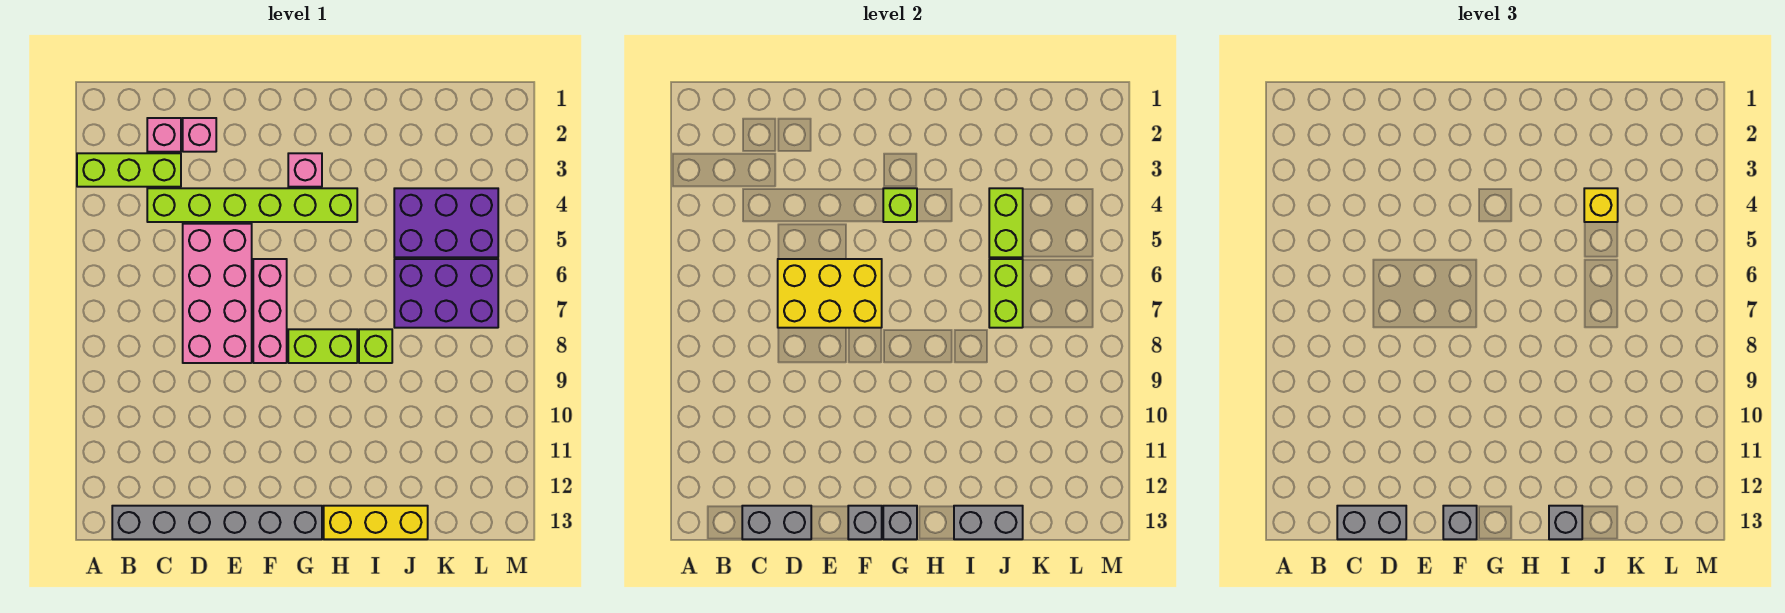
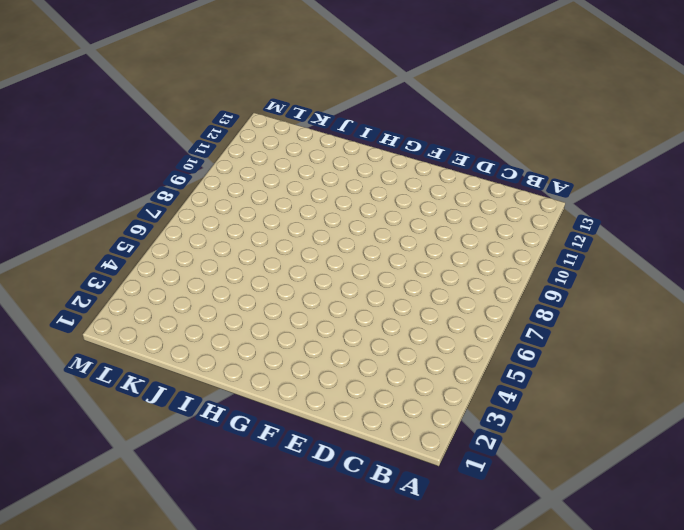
none -> lime brick A3:C3 level 1
none -> grey brick B13:G13 level 1
none -> pink brick C2 level 1

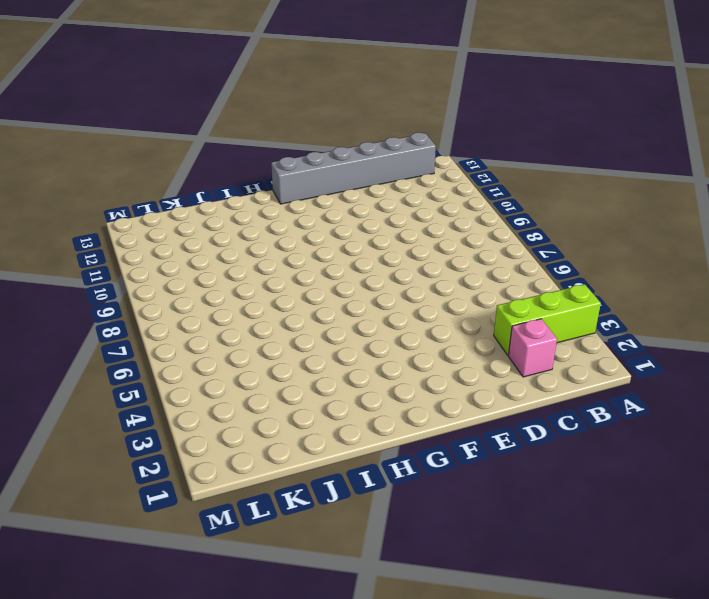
none -> lime brick C4:H4 level 1
none -> pink brick D2 level 1
none -> pink brick D5:E8 level 1

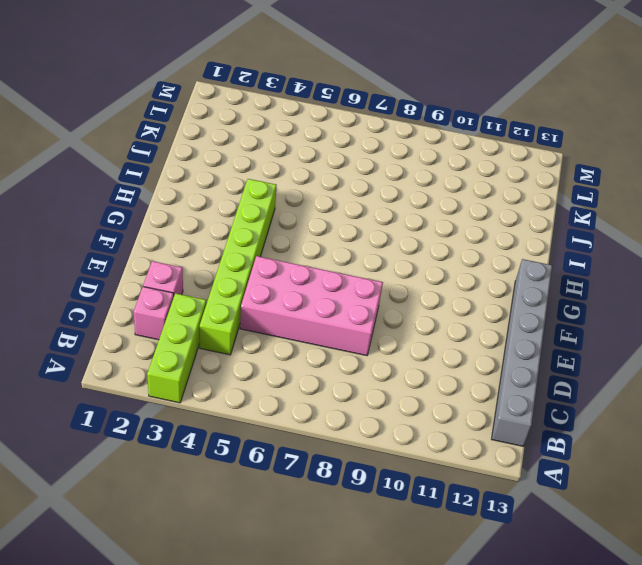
none -> pink brick F6:F8 level 1
none -> pink brick G3 level 1
none -> lime brick G8:H8 level 1

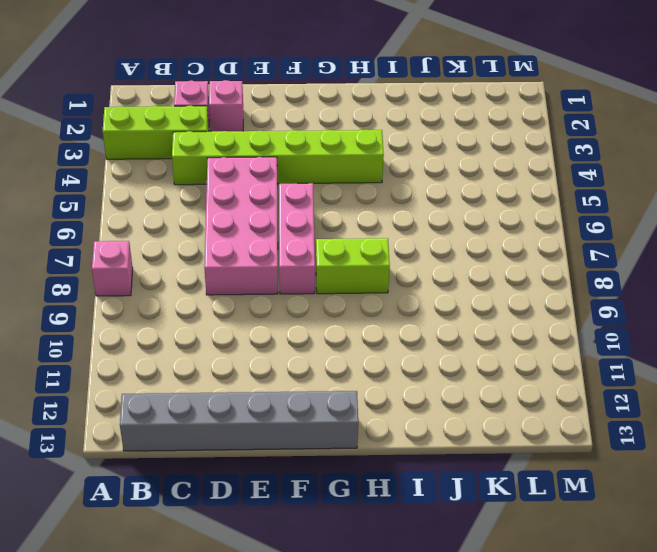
pink brick A8 level 1 -> pink brick G3 level 1
none -> yellow brick H13:J13 level 1
none -> lime brick I8 level 1
none -> purple brick J4:L5 level 1

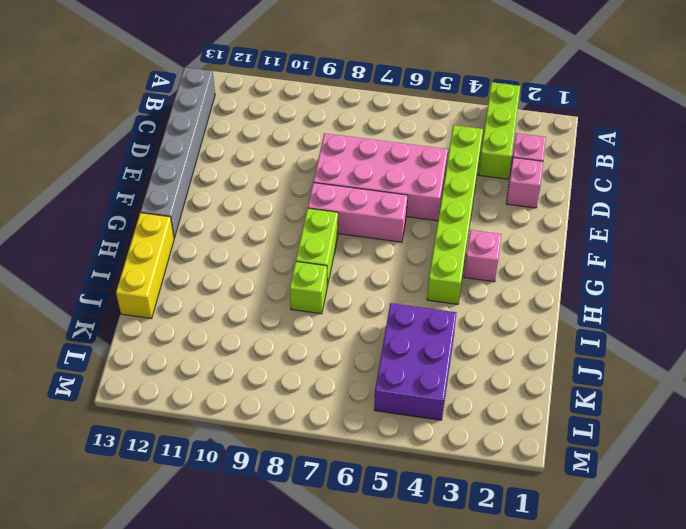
none -> purple brick J6:L7 level 1
none -> grey brick C13:D13 level 2
none -> yellow brick D6:F7 level 2

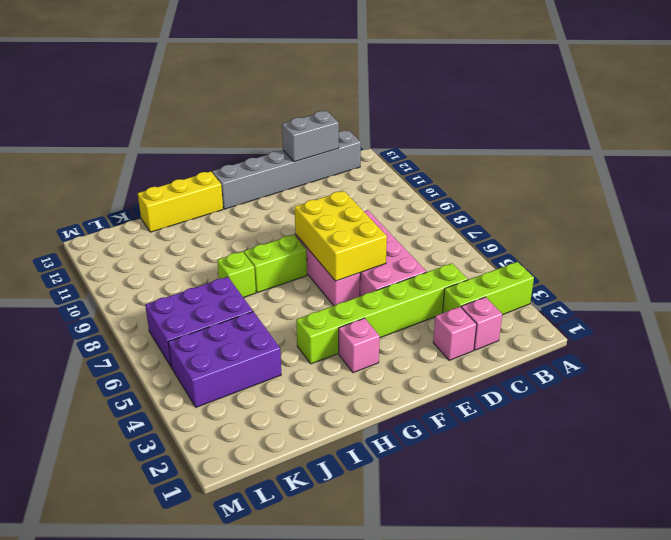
yellow brick E6:F8 level 2 -> yellow brick D6:F7 level 2
none -> grey brick F13 level 2
none -> lime brick G4 level 2
none -> grey brick G13 level 2

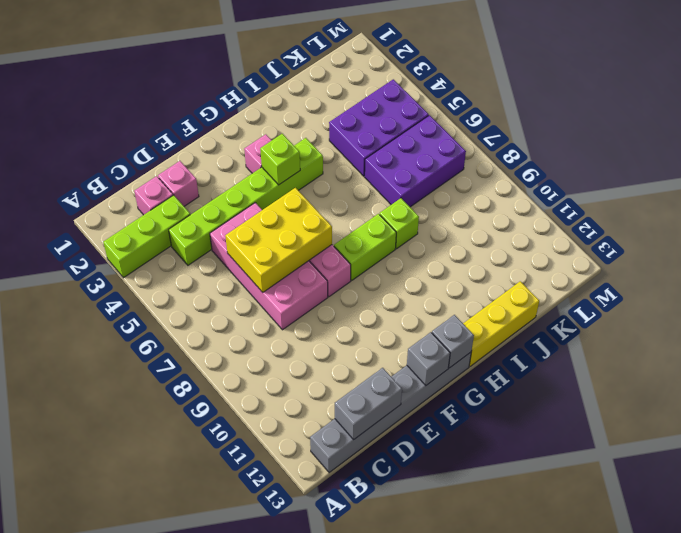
none -> grey brick I13:J13 level 2
none -> lime brick J4:J5 level 2
none -> lime brick J6:J7 level 2

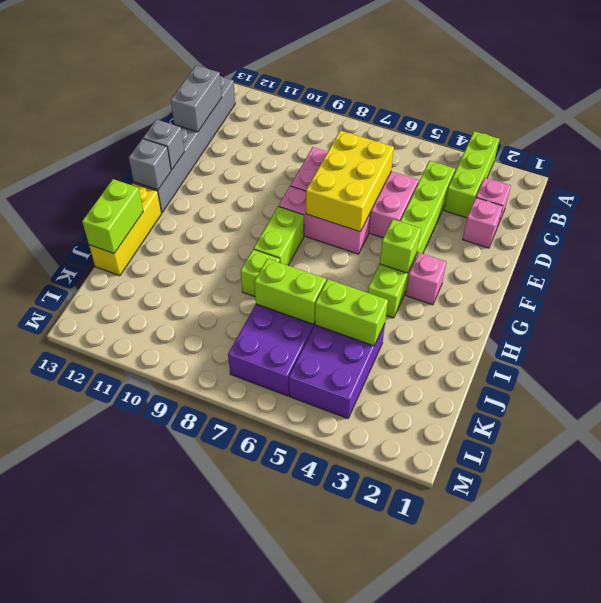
lime brick I13:J13 level 2 -> grey brick I13:J13 level 2
none -> grey brick C13:D13 level 3
none -> grey brick F13 level 3
none -> grey brick I13 level 3

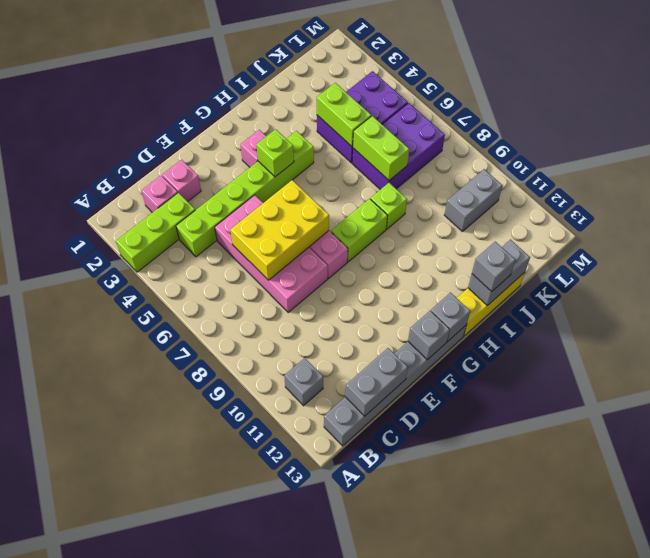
grey brick B11 level 1 -> grey brick F13 level 3
grey brick K10:L10 level 1 -> grey brick C13:D13 level 3
none -> yellow brick J4 level 3

